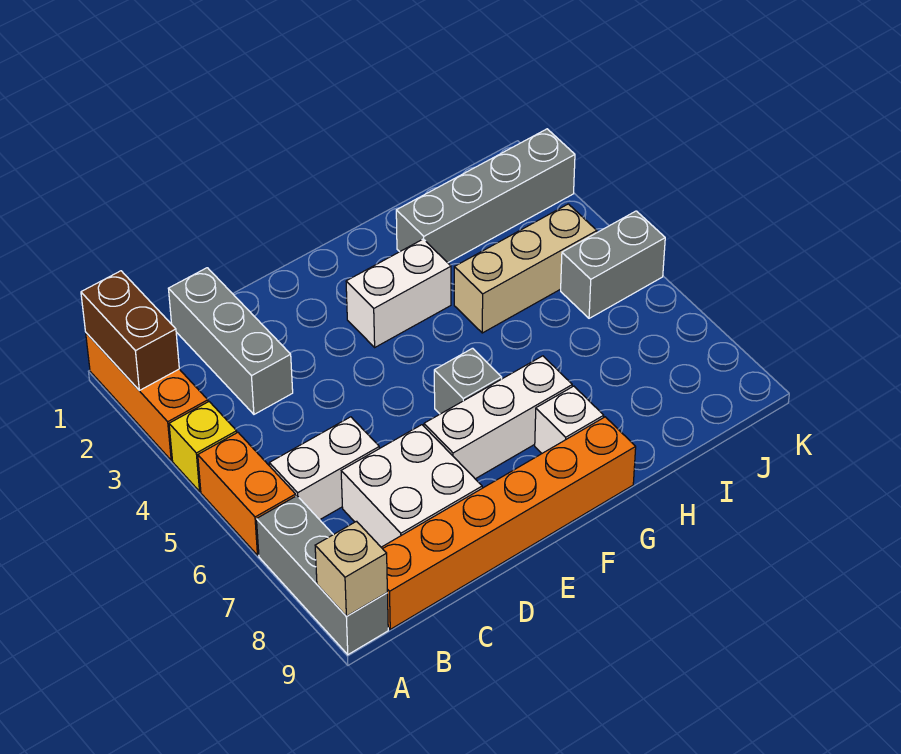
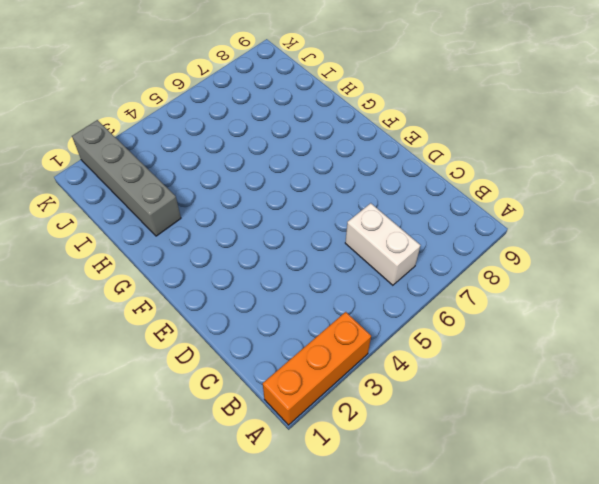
none -> yellow brick A4 level 1
none -> orange brick A5:A6 level 1
none -> grey brick A7:A9 level 1

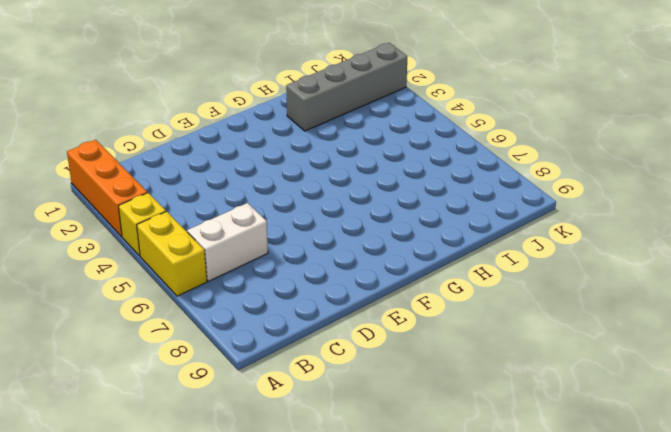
yellow brick A5:A6 level 1 -> orange brick A5:A6 level 1
none -> grey brick A7:A9 level 1
none -> orange brick B9:G9 level 1
none -> grey brick C1:C3 level 1

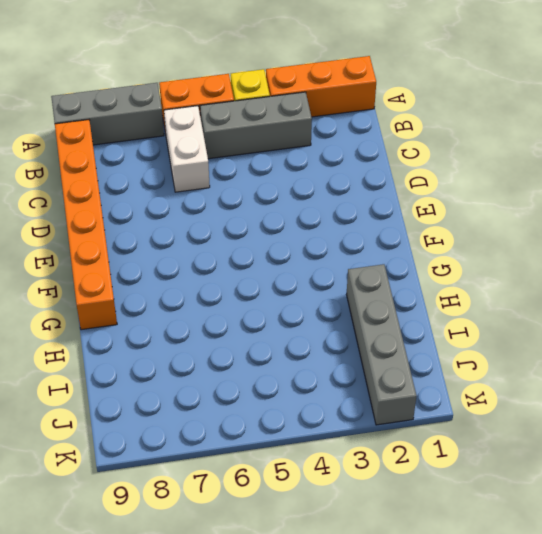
grey brick B3:B5 level 1 -> grey brick C1:C3 level 1
none -> white brick C7:D8 level 1
none -> white brick E7:G7 level 1
none -> white brick F3:G3 level 1

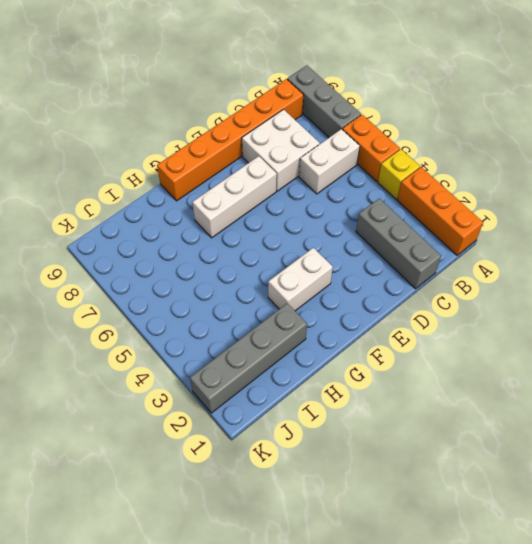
none -> grey brick F6 level 1
none -> white brick G8 level 1
none -> tan brick H4:J4 level 1

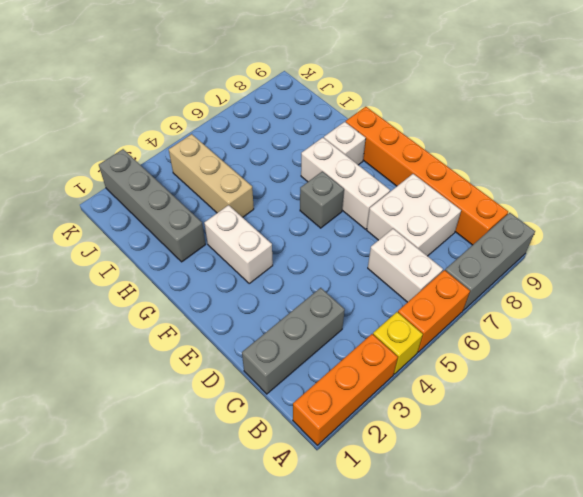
none -> grey brick J5:K5 level 1
none -> brown brick A1:A2 level 2
none -> tan brick A9 level 2

